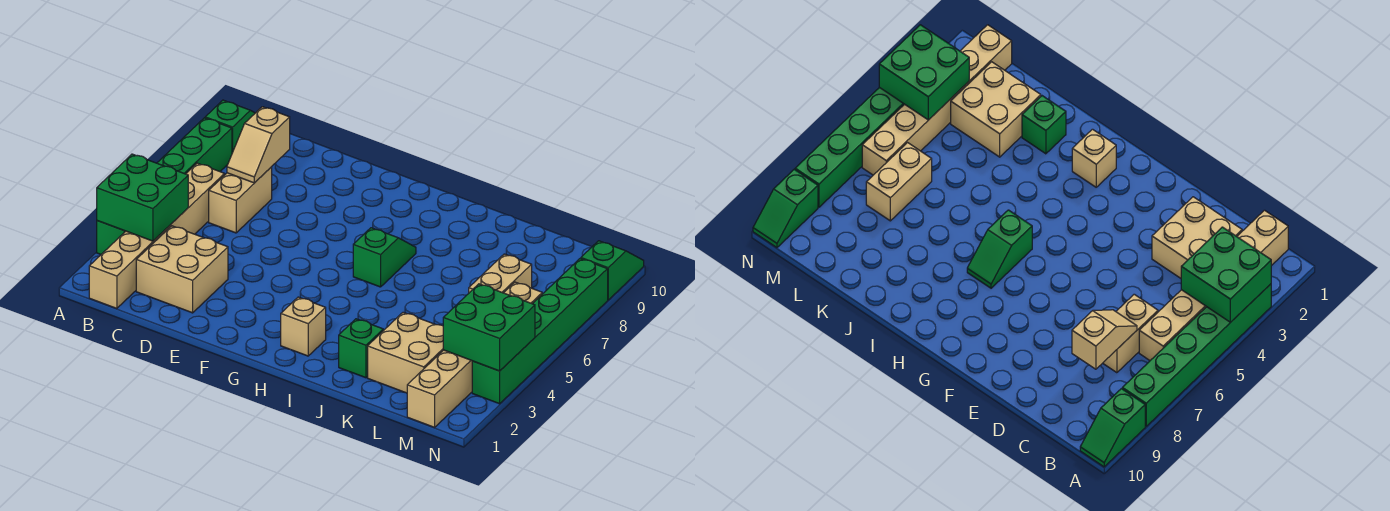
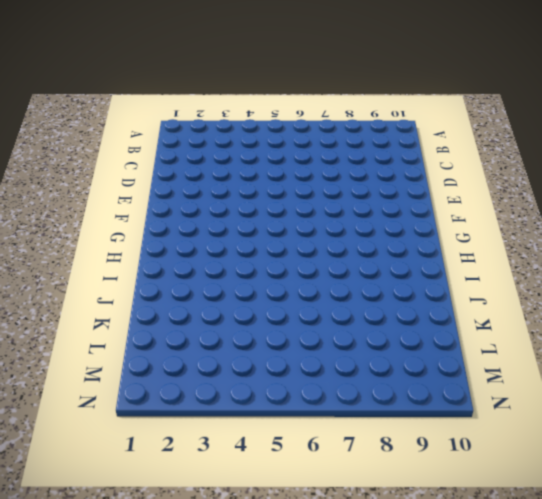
none -> green brick A3:A8 level 1
none -> green slope A9:A10 level 1 top 9
none -> tan brick B1:B6 level 1

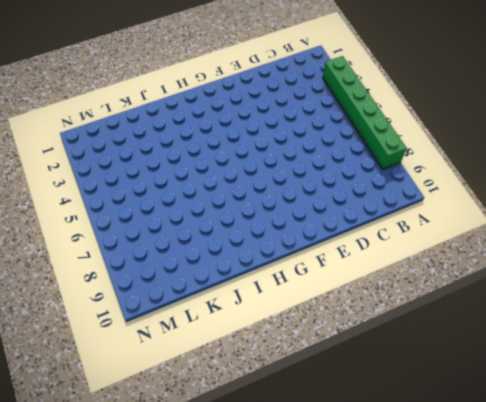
none -> green slope A9:A10 level 1 top 9
none -> tan brick B1:B6 level 1
none -> tan brick C2:D3 level 1

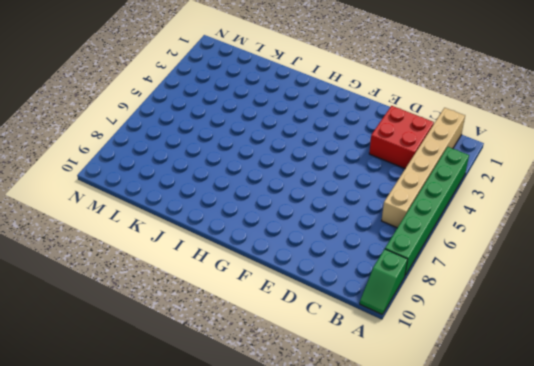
red brick C2:D3 level 1 -> tan brick C2:D3 level 1
none -> tan brick C6:C7 level 1
none -> tan brick H2 level 1
none -> green slope H6:H7 level 1 top 6

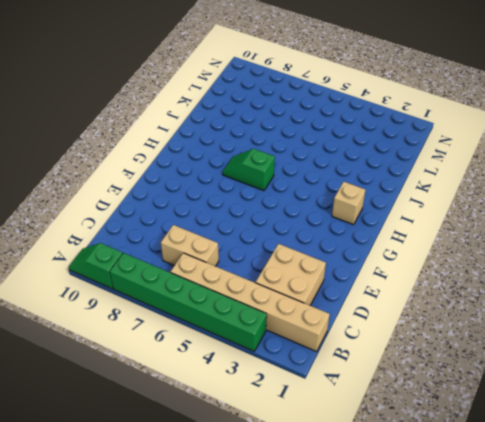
none -> green brick J2 level 1
none -> tan brick K2:L3 level 1
none -> tan brick L6:L7 level 1

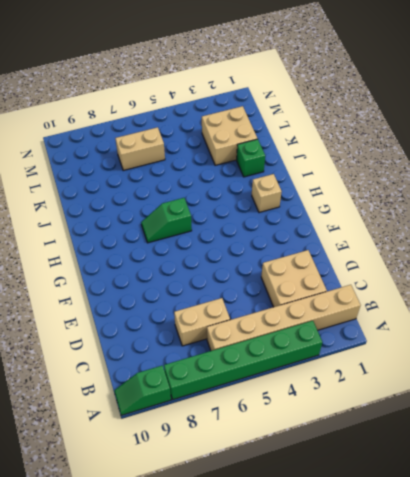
none -> tan brick M1:M6 level 1
none -> green brick N3:N8 level 1
none -> green slope N9:N10 level 1 top 9

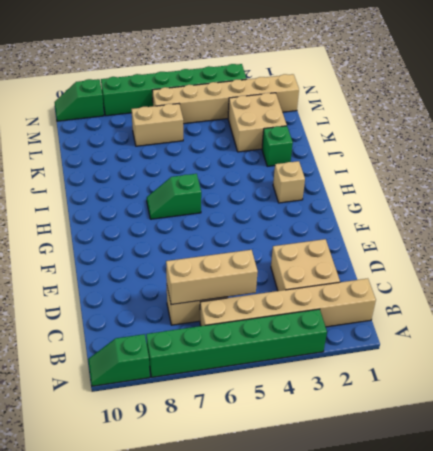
tan brick C5:C7 level 2 -> tan slope C7:C8 level 2 top 8
none -> green brick A3:B4 level 2
none -> green brick M3:N4 level 2

